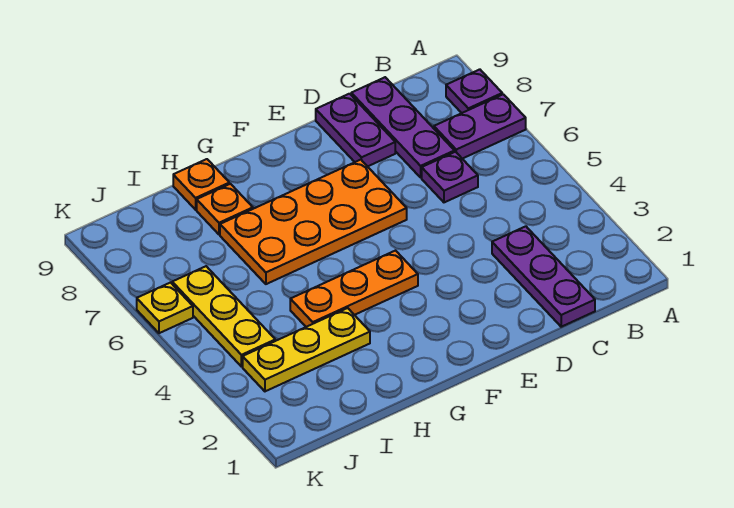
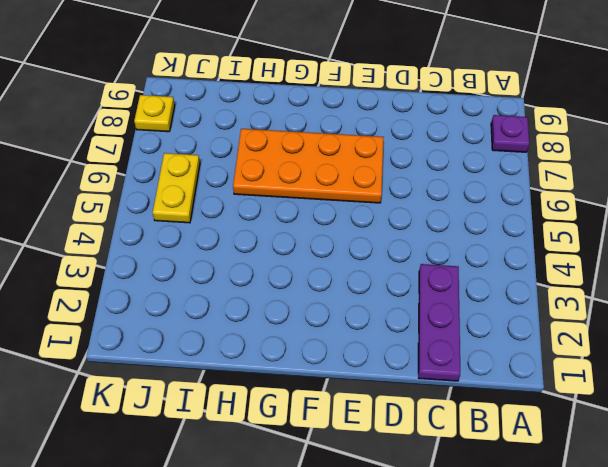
yellow plate J5:J6 level 1 -> yellow plate J4:J6 level 1
yellow plate K8 level 1 -> yellow plate K6 level 1
none -> purple plate A7:B7 level 1
none -> purple plate C6 level 1
none -> purple plate C7:C9 level 1

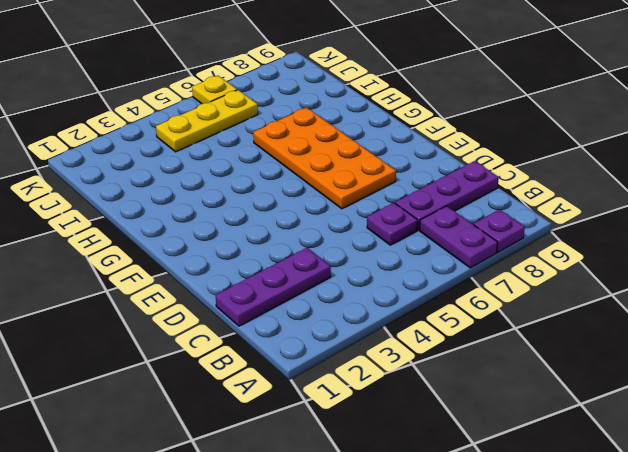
none -> purple plate D8:D9 level 1
none -> orange plate F4:H4 level 1
none -> yellow plate H3:J3 level 1

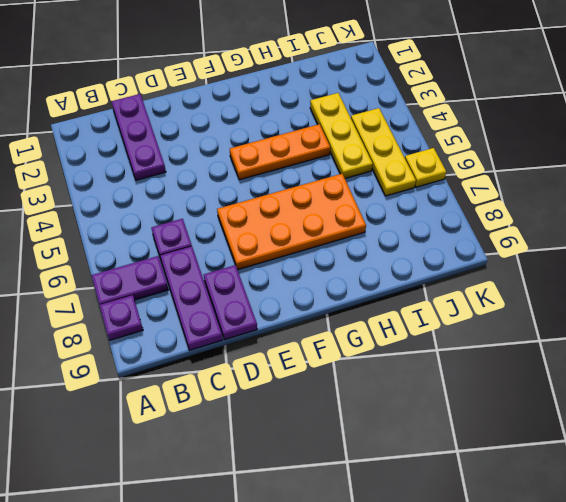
yellow plate I3:I5 level 1 -> yellow plate H3:J3 level 1
none -> orange plate H8 level 1
none -> orange plate H9 level 1

